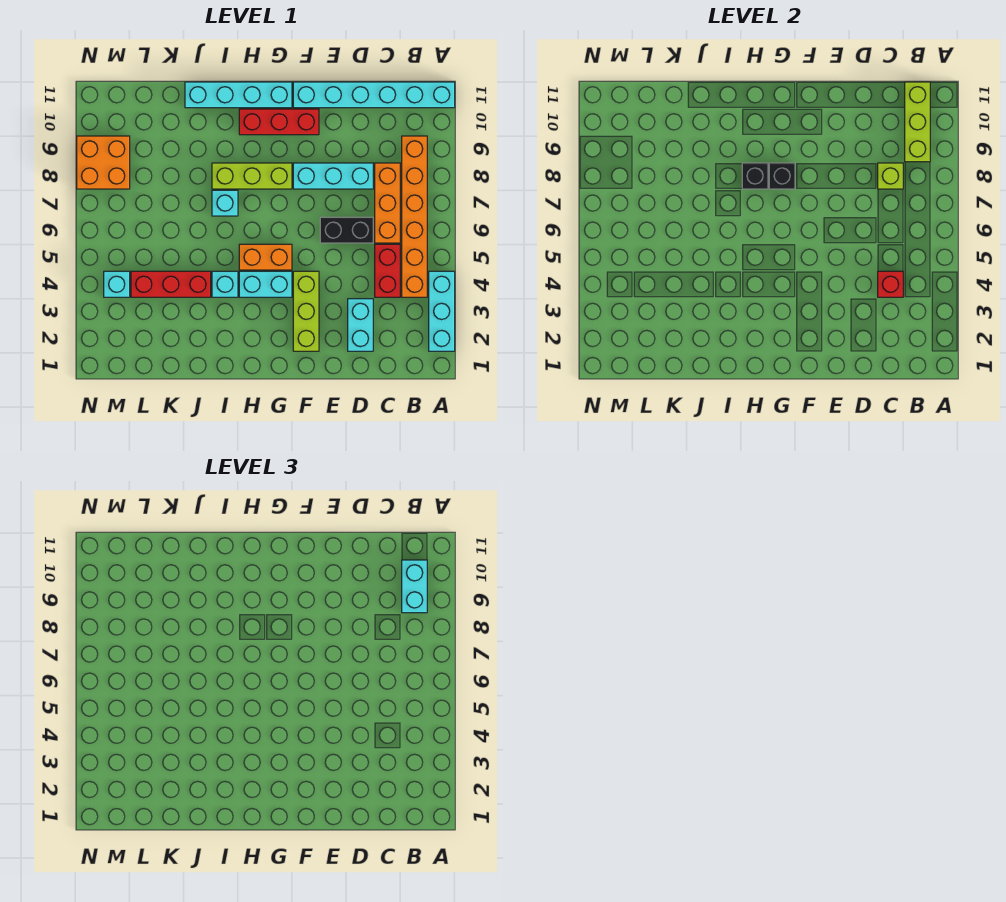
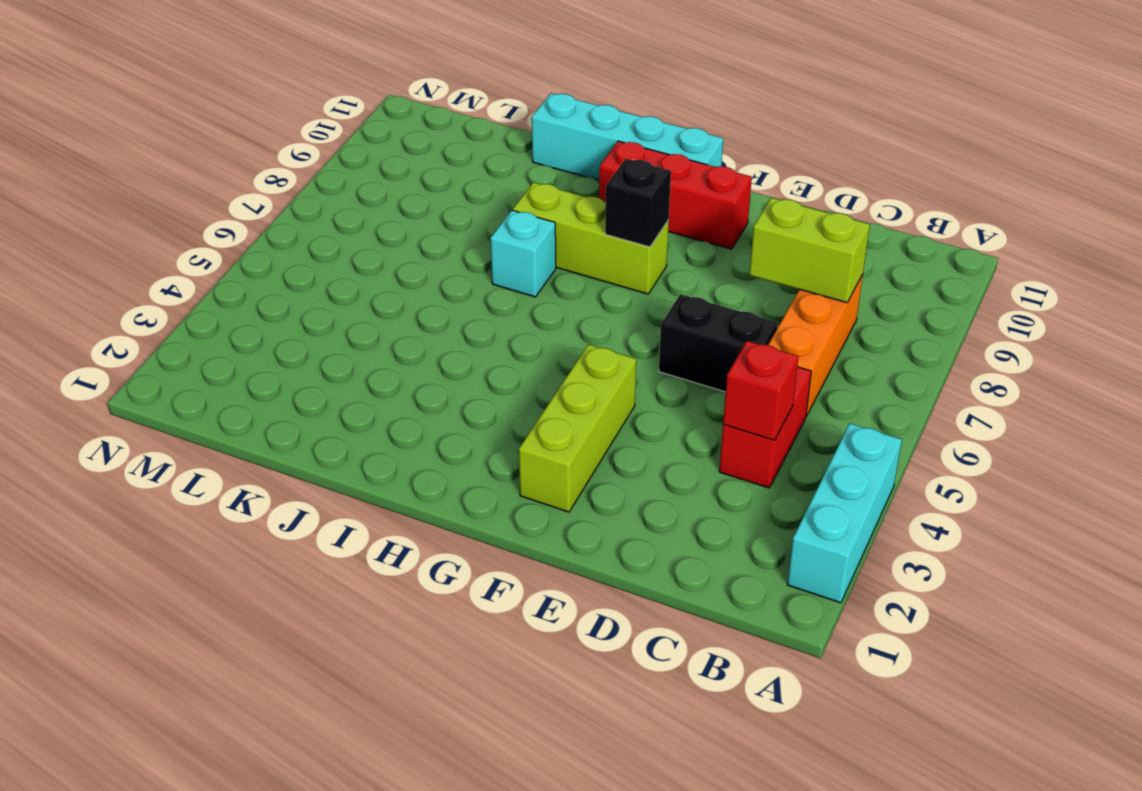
lime brick C8:D8 level 2 -> lime brick C8 level 2
none -> cyan brick A11:F11 level 1
none -> orange brick B4:B9 level 1
none -> cyan brick D2:D3 level 1

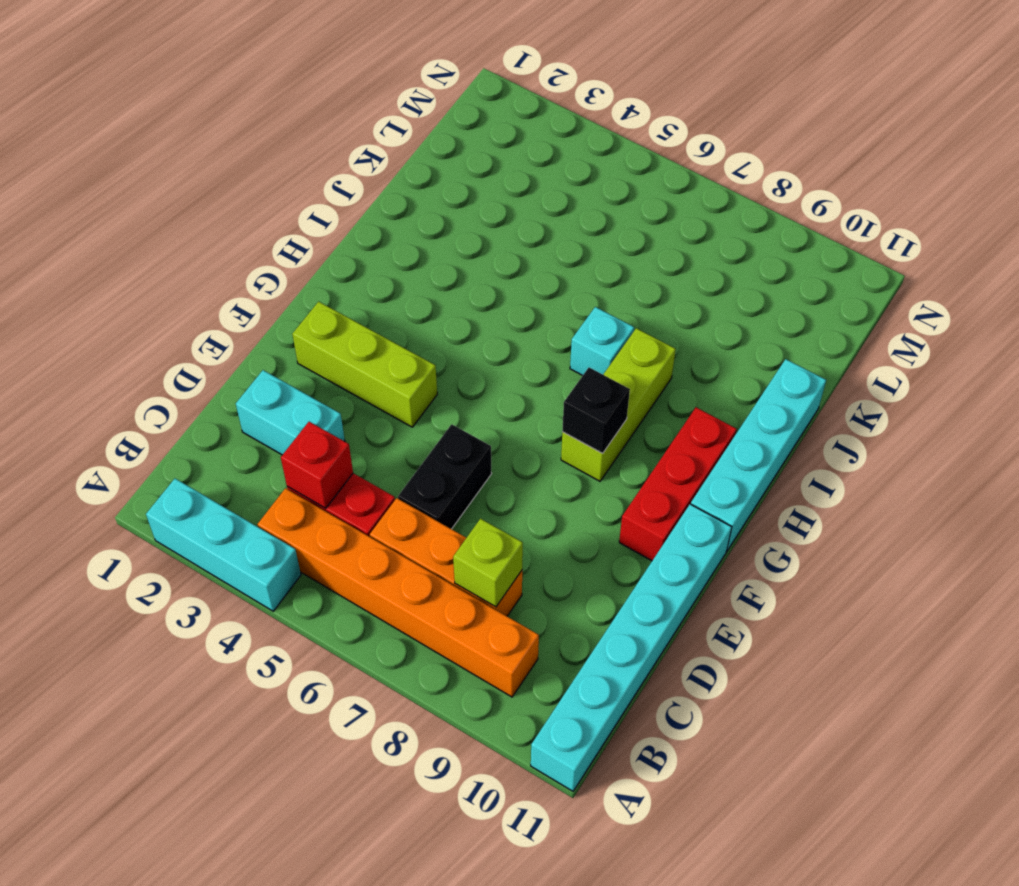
none -> cyan brick D8:F8 level 1
none -> cyan brick G4:H4 level 1
none -> orange brick G5:H5 level 1

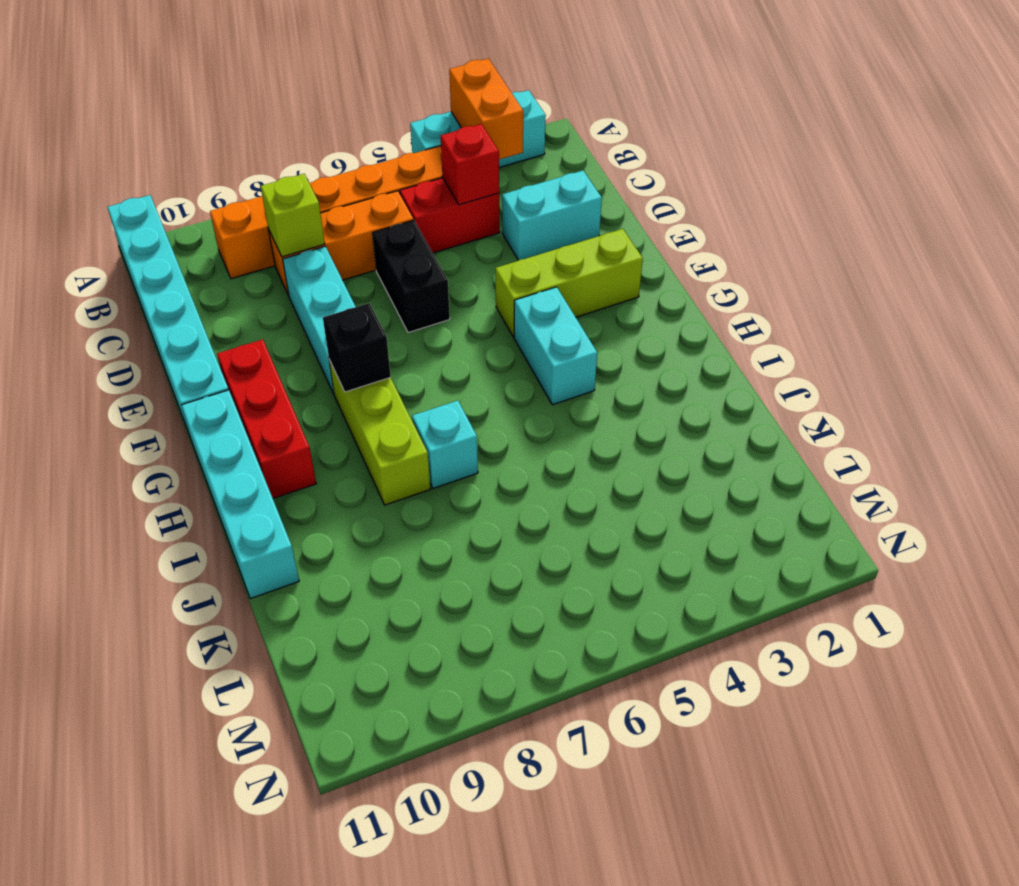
orange brick A3:B3 level 2 -> orange brick G5:H5 level 1
none -> cyan brick I4 level 1
none -> red brick J4:L4 level 1
none -> cyan brick M4 level 1

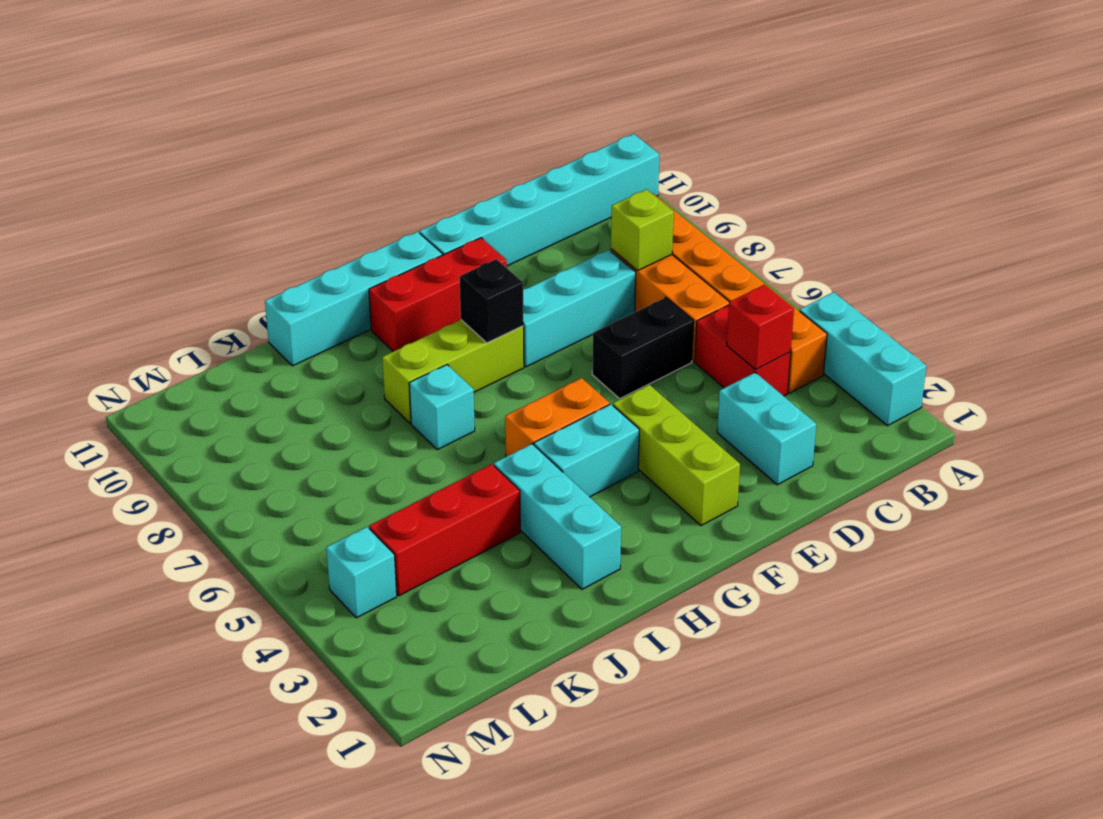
cyan brick I2:I4 level 1 -> cyan brick I4 level 1
none -> orange brick M8:N9 level 1
none -> lime brick B9:B11 level 2
none -> black brick H8 level 2

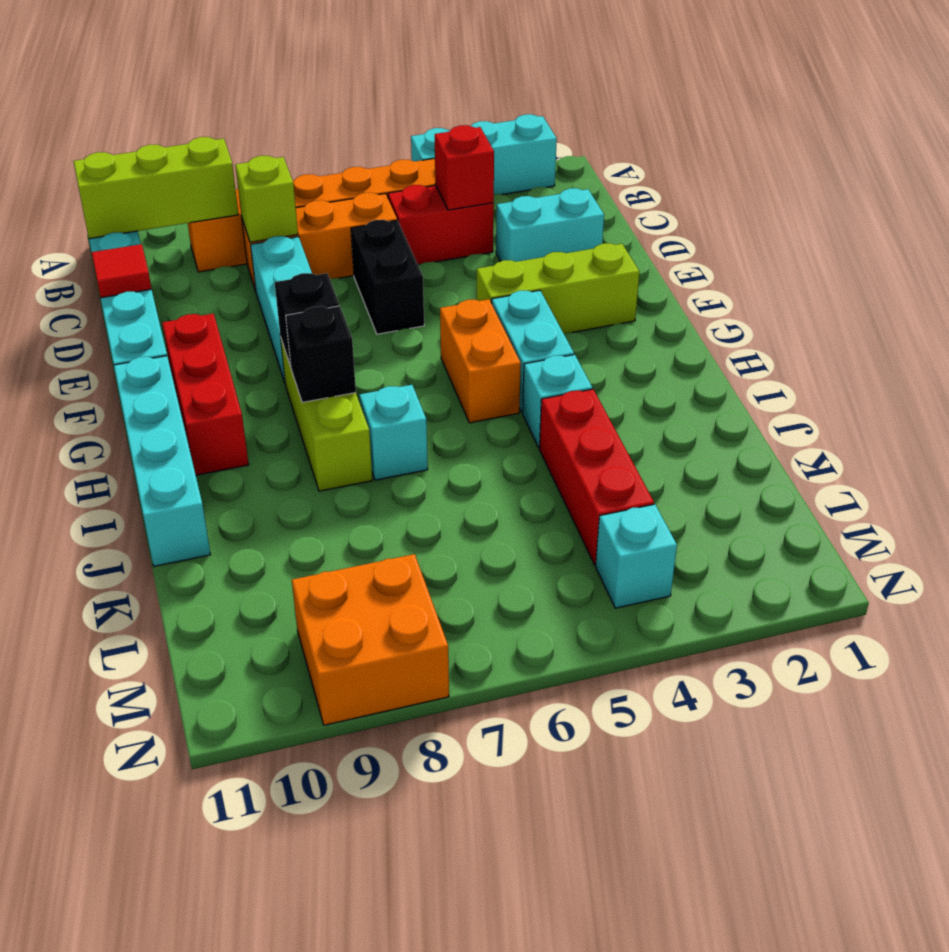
red tile D11 level 2 -> none
none -> cyan brick B9:B10 level 3

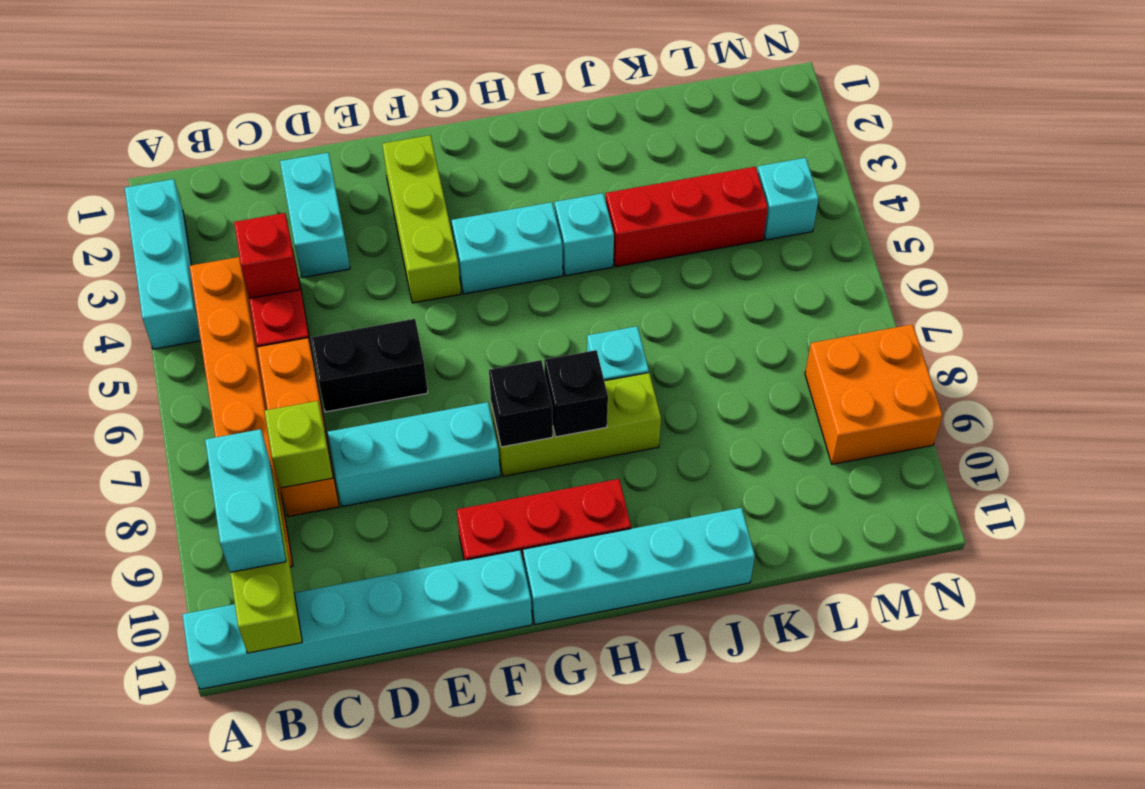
none -> orange brick G5:H5 level 1

